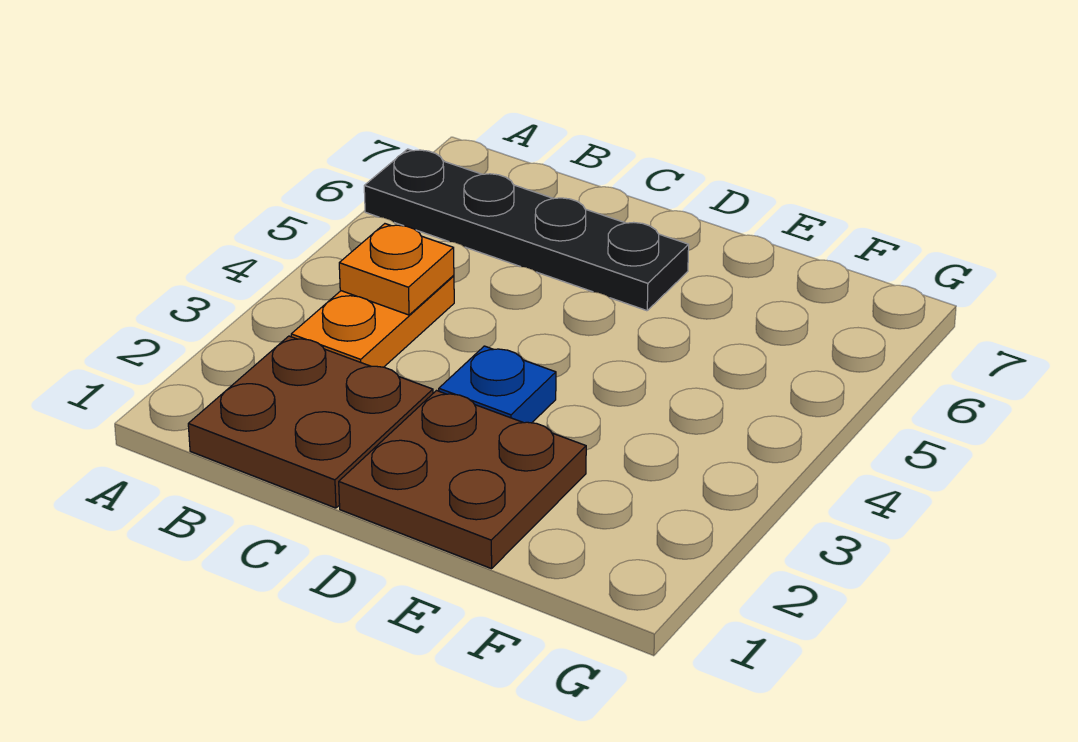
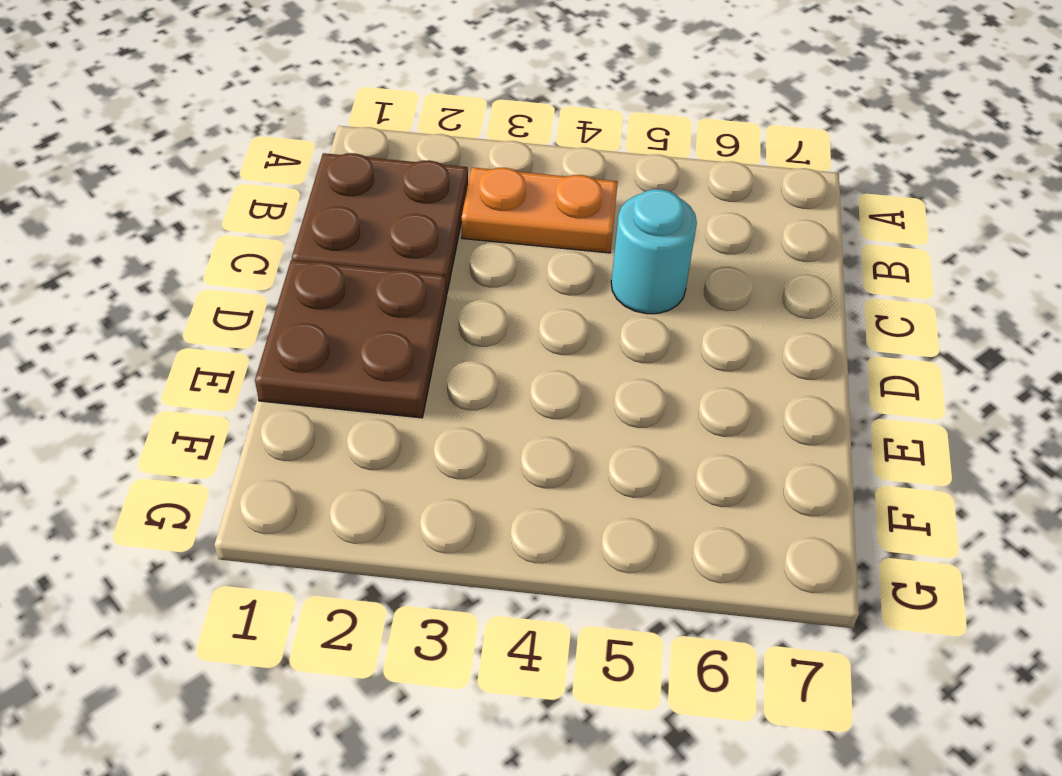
cyan round brick C5 level 1 -> none
none -> black plate A6:D6 level 1
none -> blue plate D3 level 1

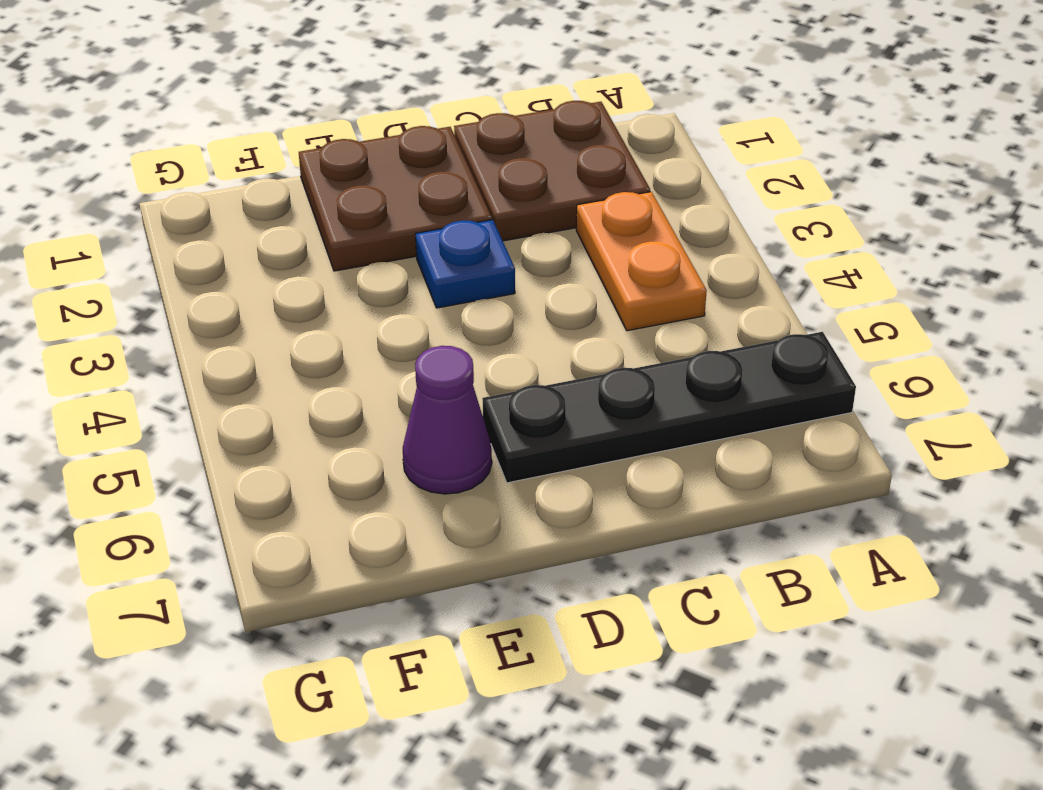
purple cone E6 level 1 -> none
none -> orange plate B4 level 2

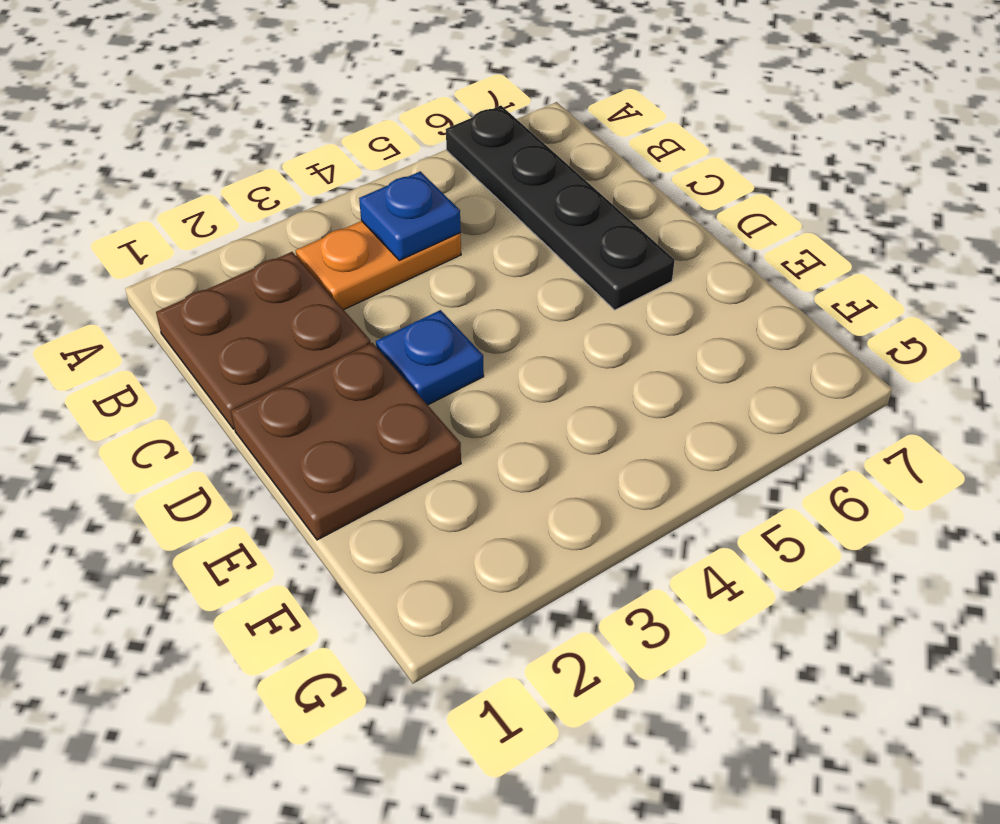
blue plate B4 level 2 -> orange plate B4 level 2

